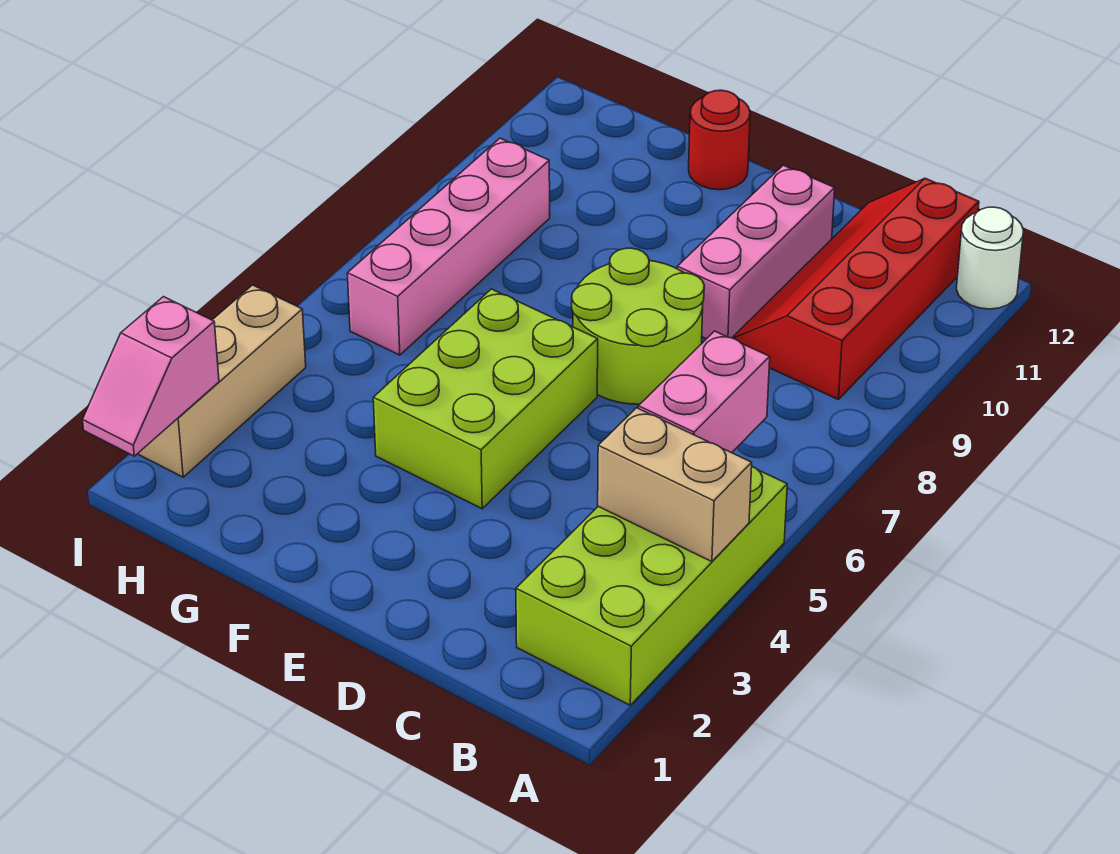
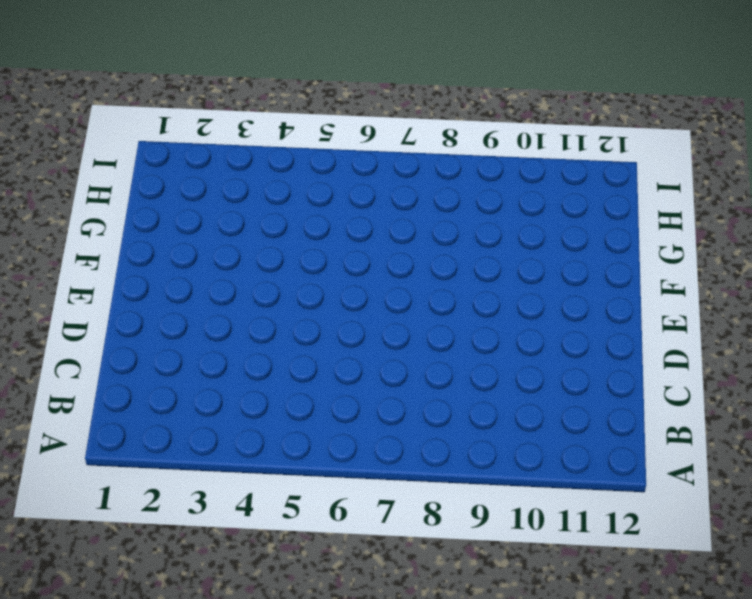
none -> lime brick A2:B5 level 1
none -> white round brick A12 level 1
none -> red slope B9:C12 level 1 top B

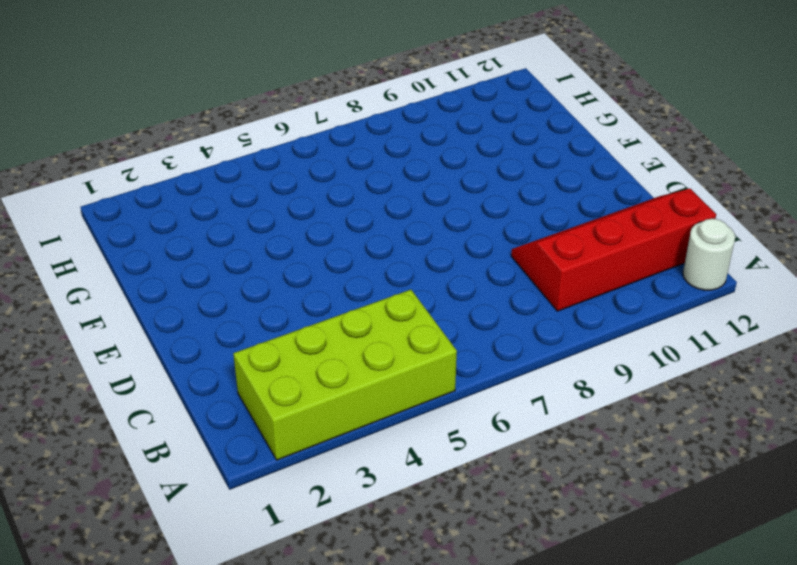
none -> lime round brick D7:E8 level 1
none -> pink brick D9:D11 level 1
none -> lime brick E4:F6 level 1

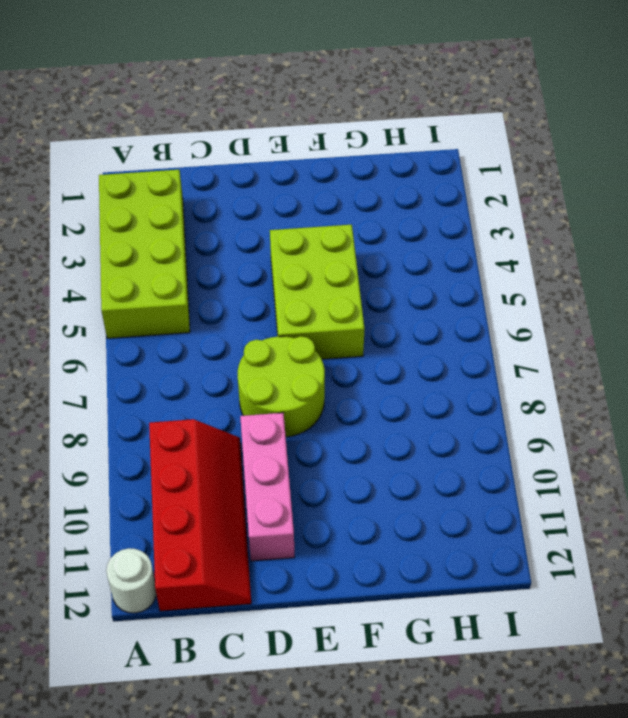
none -> red round brick F12 level 1
none -> pink brick H6:H9 level 1
none -> tan brick I2:I4 level 1

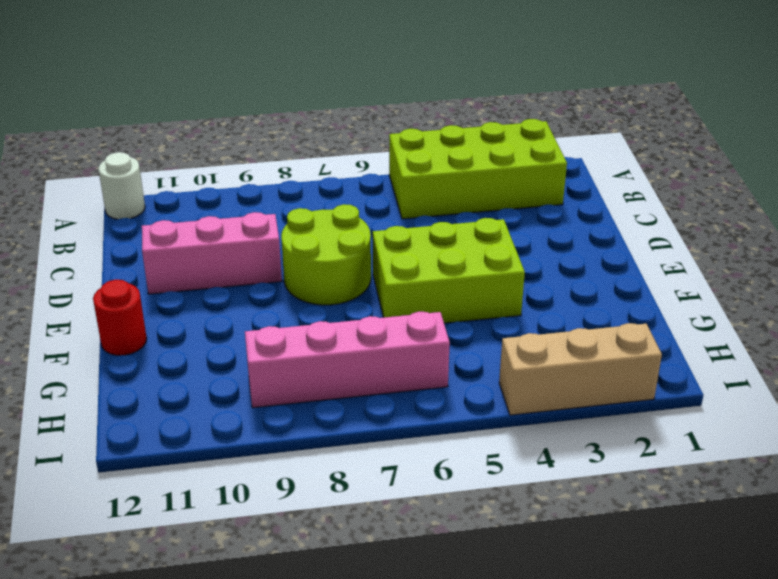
none -> red slope B9:C12 level 1 top B
none -> tan brick A4:B4 level 2
none -> pink brick B5:B6 level 2

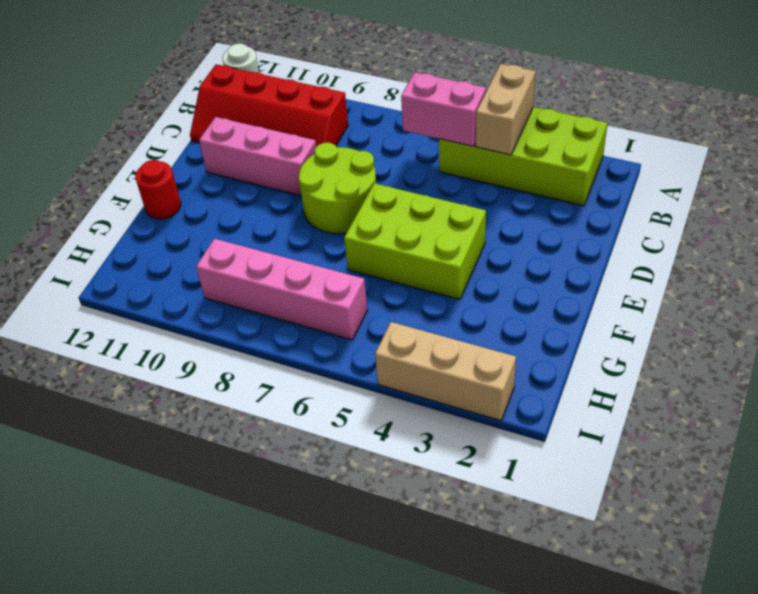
none -> pink slope I1:I2 level 2 top 2

